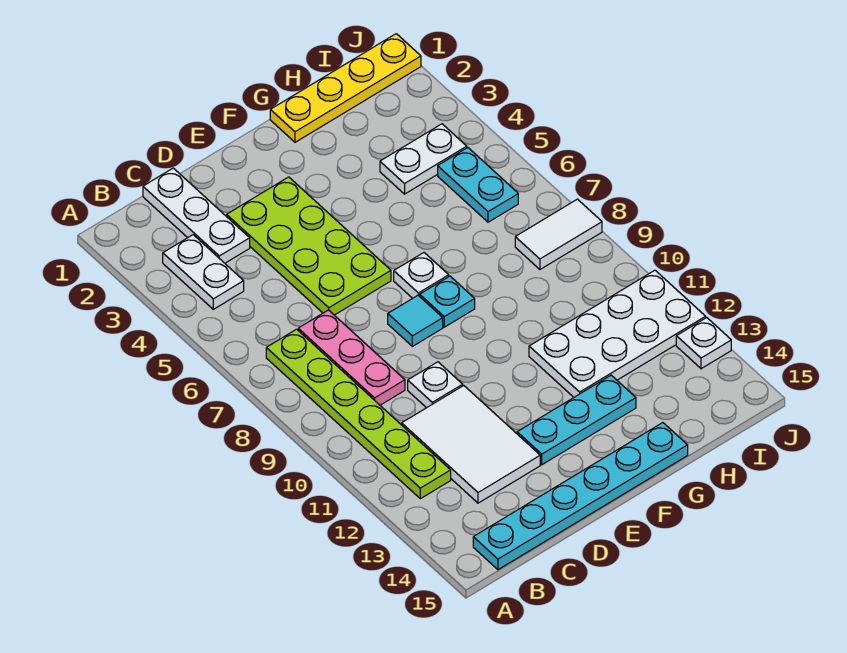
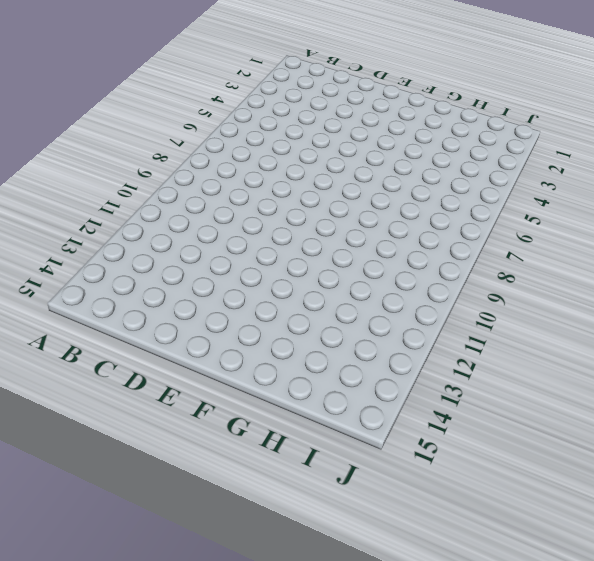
none -> white plate B3:B4 level 1
none -> lime plate B7:B12 level 1
none -> cyan plate B15:G15 level 1

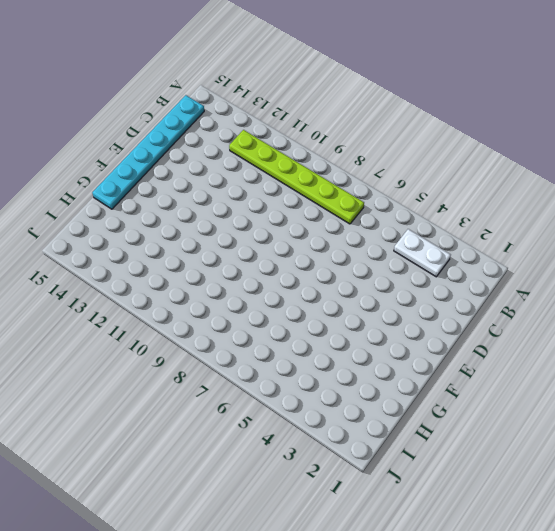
none -> white plate C1:C3 level 1
none -> pink plate C7:C9 level 1
none -> white tile C11:D13 level 1

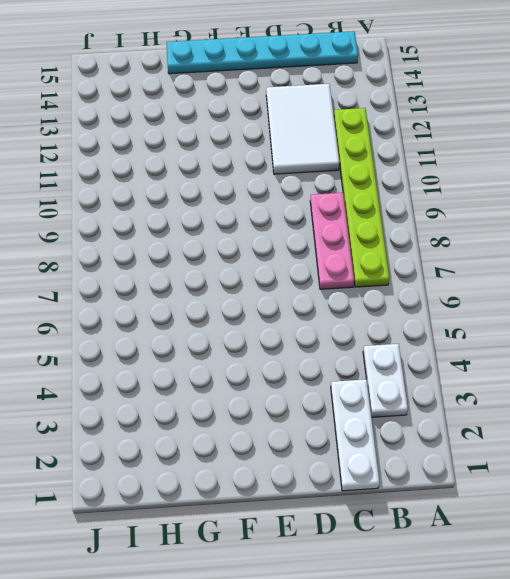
none -> lime plate D3:E6 level 1
none -> white plate D10 level 1
none -> cyan tile E8 level 1

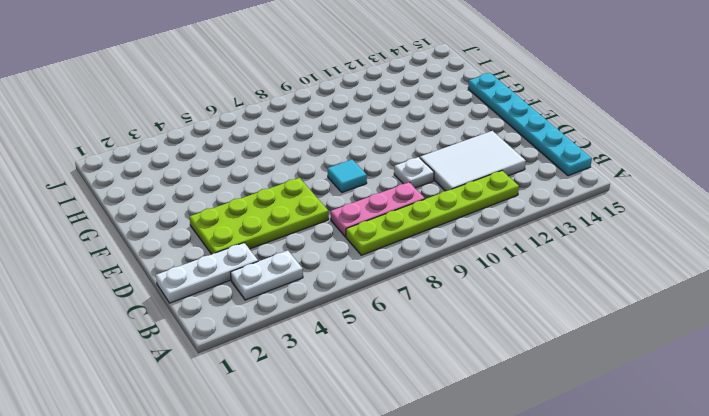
none -> cyan plate E13:G13 level 1
none -> white plate F7 level 1
none -> cyan plate F8 level 1

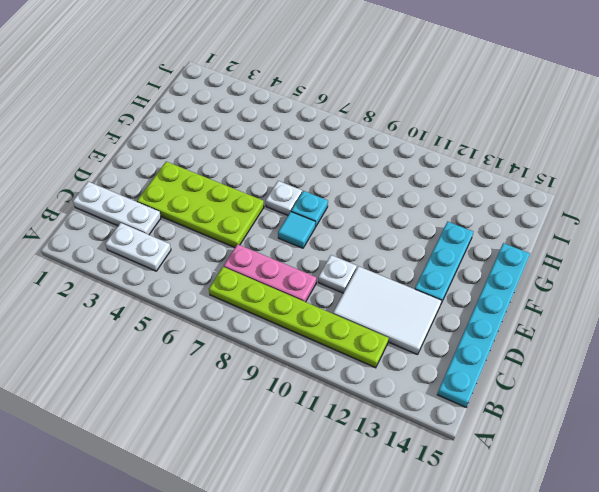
none -> yellow plate G1:J1 level 1
none -> white plate G11:J12 level 1
none -> white plate H4:I4 level 1

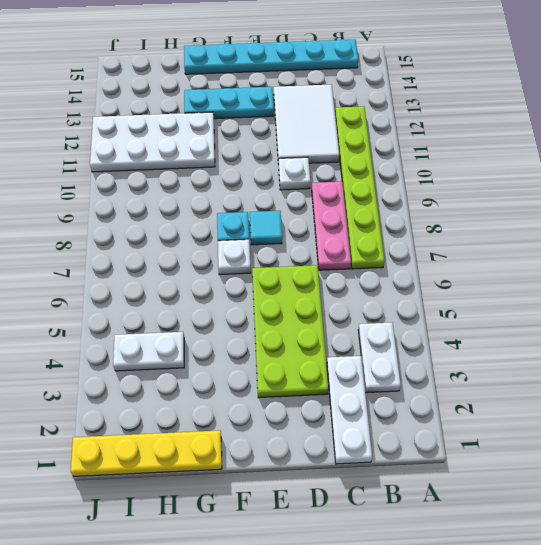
none -> cyan plate I5:I6 level 1
none -> white tile I8:J8 level 1
none -> white plate J13 level 1

